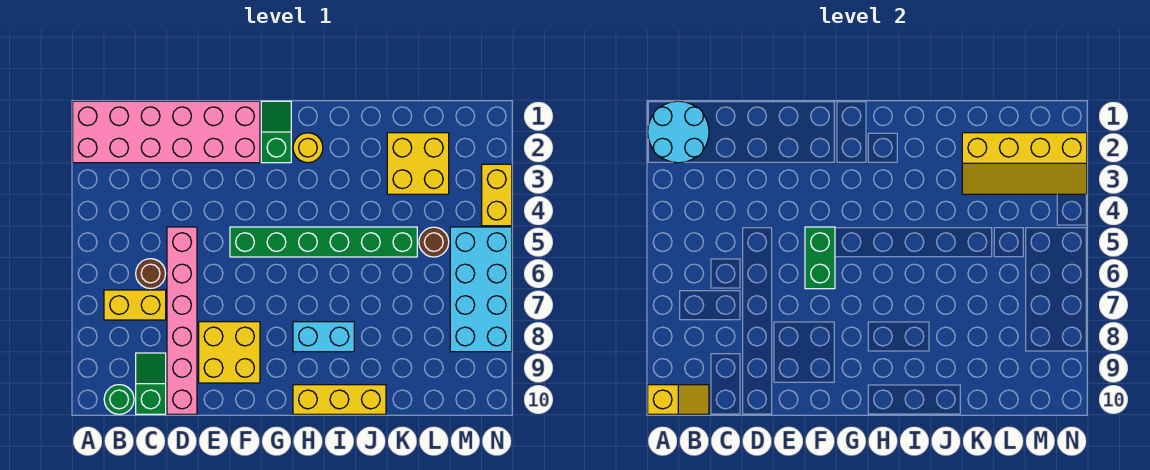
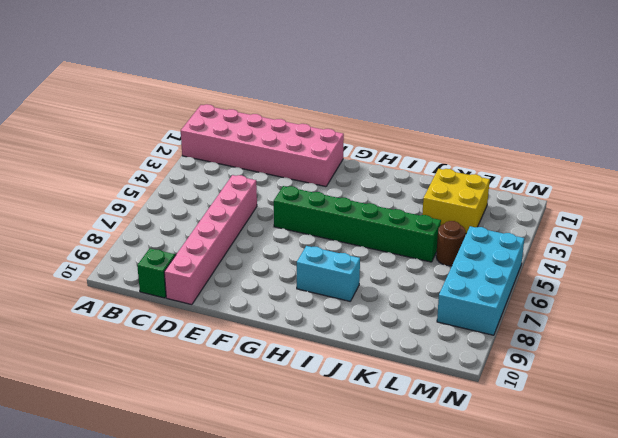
none -> yellow brick B7:C7 level 1
none -> green round brick B10 level 1
none -> brown round brick C6 level 1

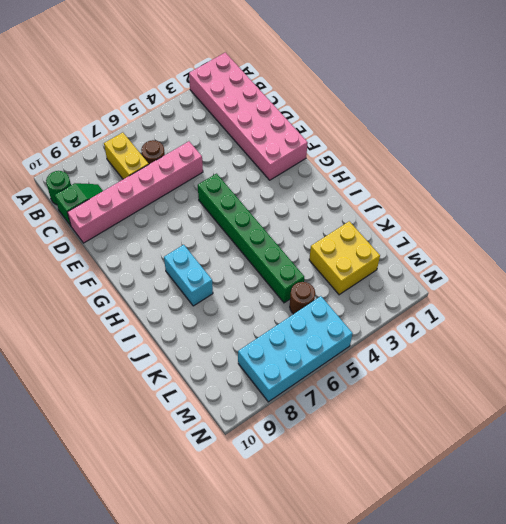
none -> yellow brick E8:F9 level 1
none -> green slope G1:G2 level 1 top 2
none -> yellow round brick H2 level 1

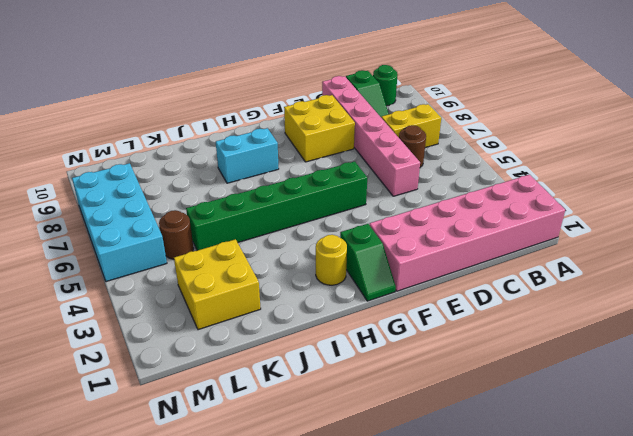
none -> yellow brick H10:J10 level 1
none -> yellow brick N3:N4 level 1
none -> cyan round brick A1:B2 level 2

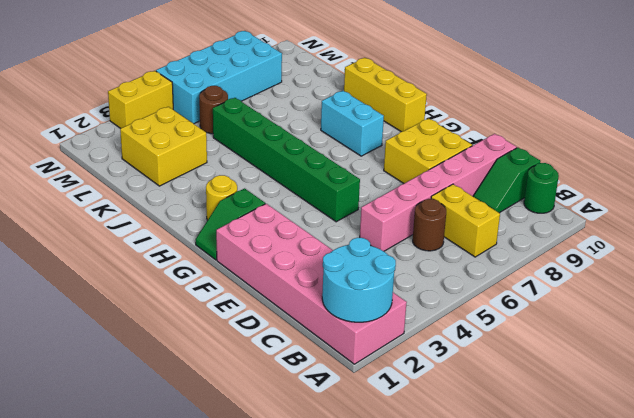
none -> yellow slope A10:B10 level 2 top A
none -> green brick F5:F6 level 2
none -> yellow slope K2:N3 level 2 top 2

